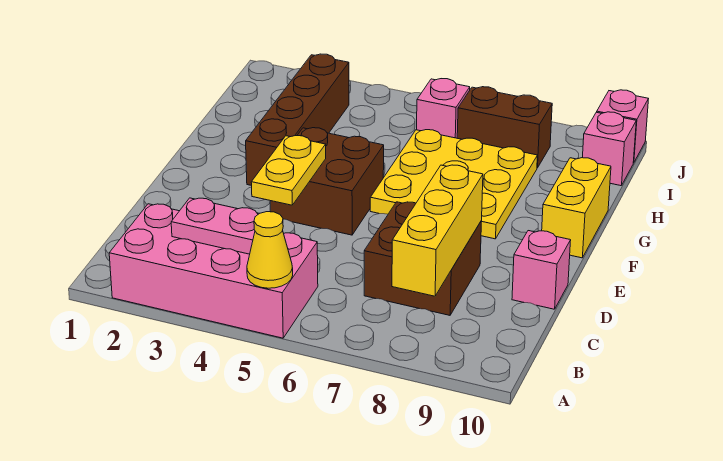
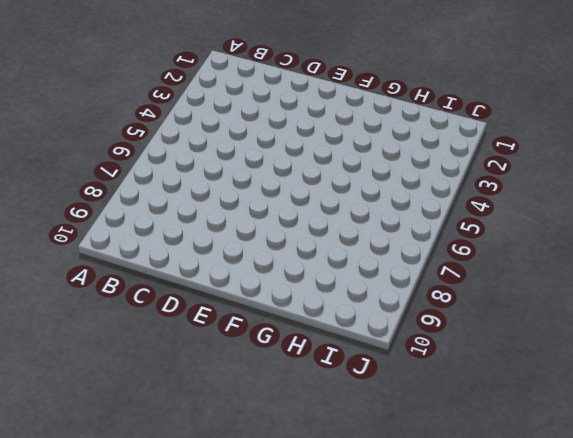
none -> pink brick A2:B5 level 1
none -> brown brick C7:D8 level 1
none -> pink brick D10 level 1

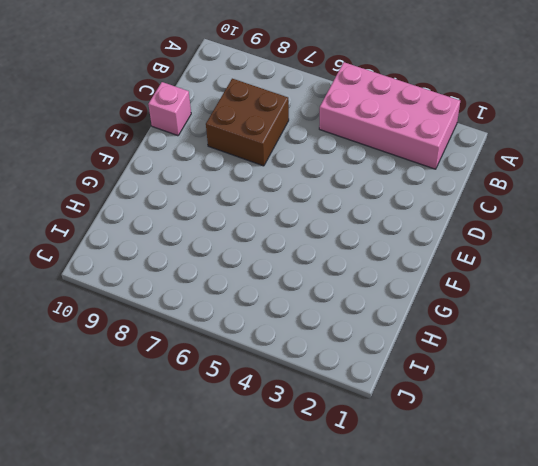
none -> brown brick E4:F5 level 1
none -> brown brick F3:I3 level 1
none -> yellow plate F6:H8 level 1

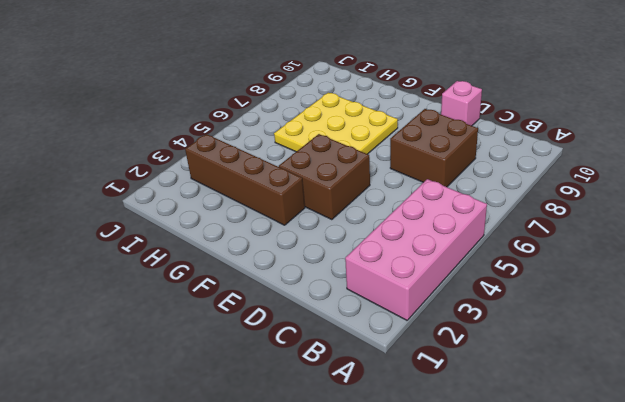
none -> yellow brick F10:G10 level 1
none -> pink brick I6 level 1
none -> brown brick I7:I8 level 1

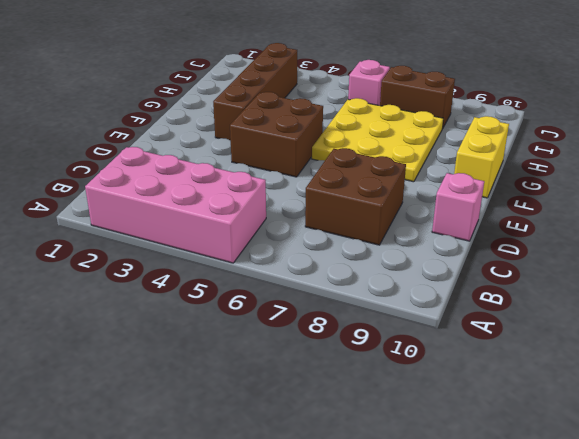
none -> pink brick I10 level 1
none -> pink brick J10 level 1
none -> yellow cone A5 level 2

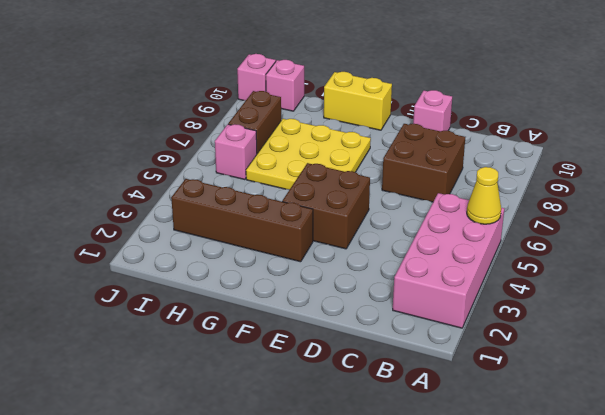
none -> pink plate B3:B4 level 2
none -> yellow brick B8:D8 level 2
none -> yellow plate D4:E4 level 2

